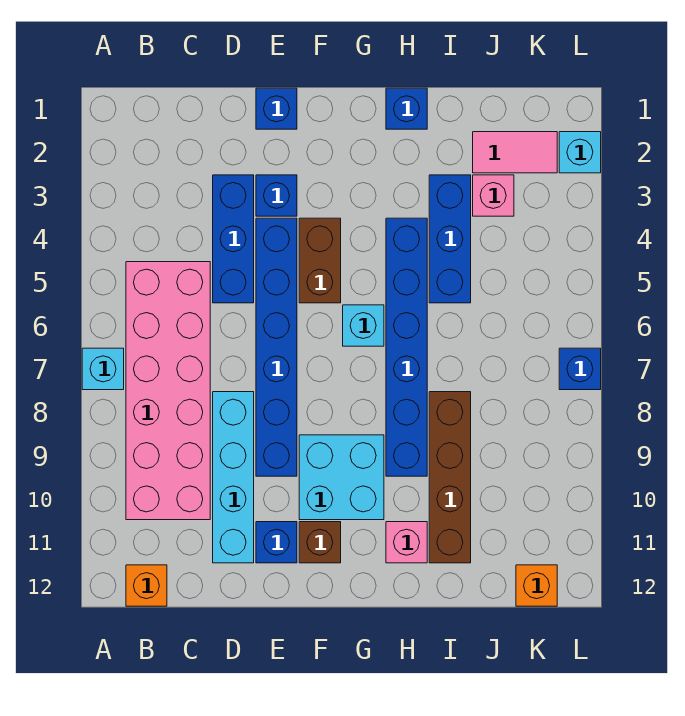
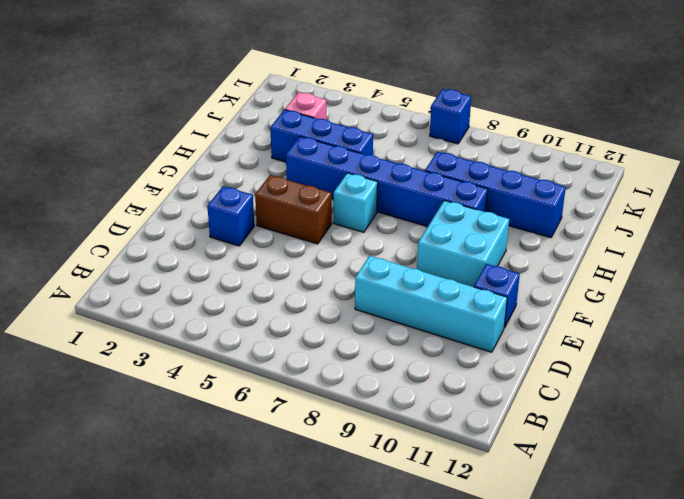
blue brick I8:I11 level 1 -> brown brick I8:I11 level 1
none -> cyan brick A7 level 1
none -> pink brick B5:C10 level 1
none -> orange brick B12 level 1

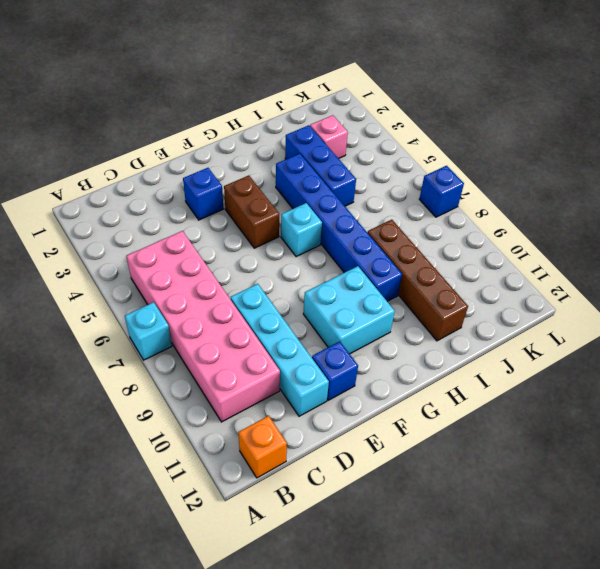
none -> blue brick D3:D5 level 1
none -> blue brick E1 level 1
none -> blue brick E4:E9 level 1

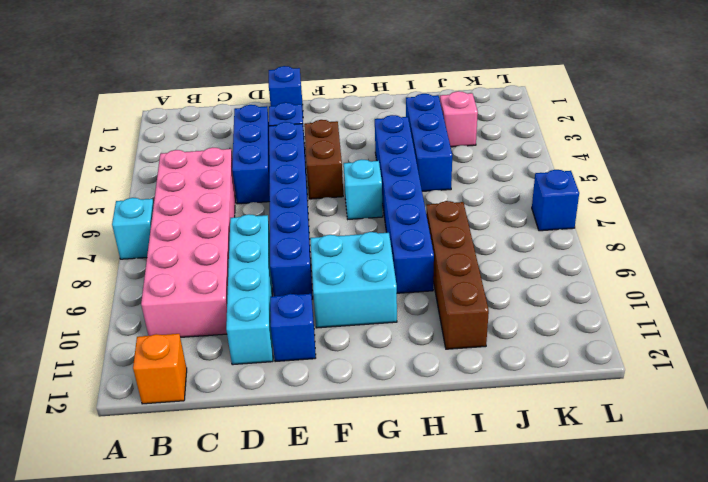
none -> brown brick F11 level 1
none -> blue brick H1 level 1
none -> pink brick H11 level 1

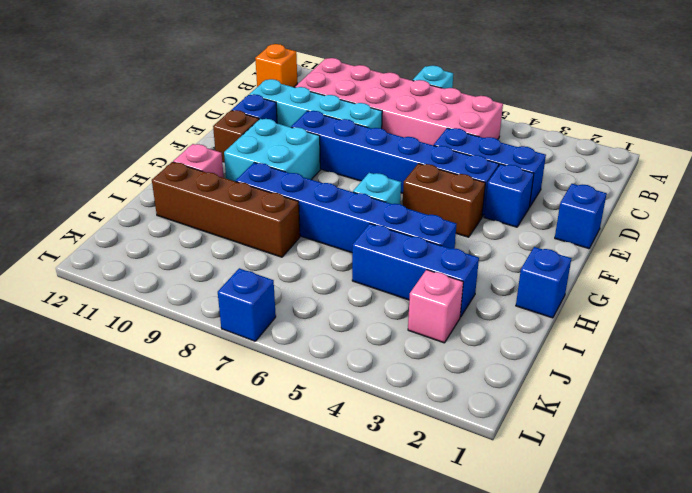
none -> pink tile J2:K2 level 1
none -> orange brick K12 level 1
none -> cyan brick L2 level 1

